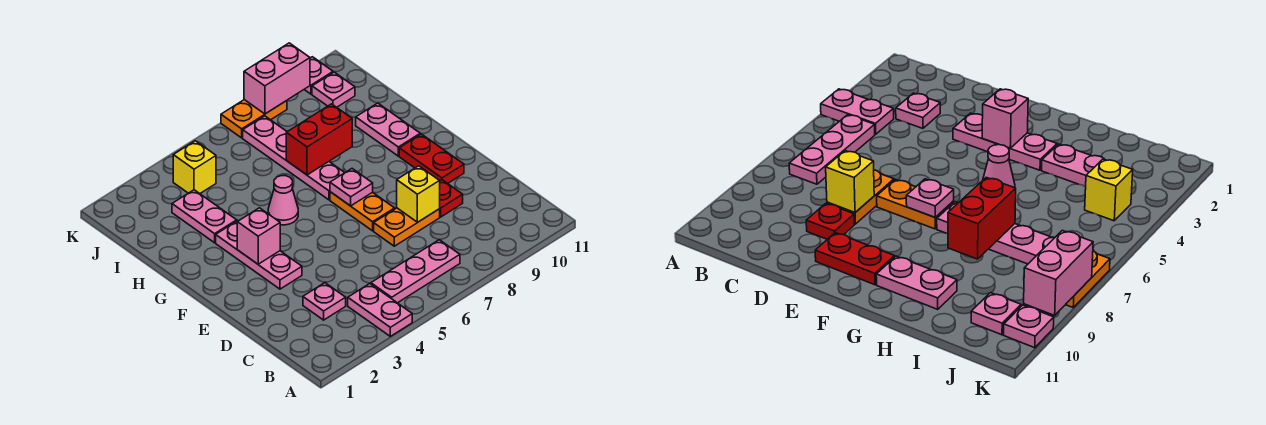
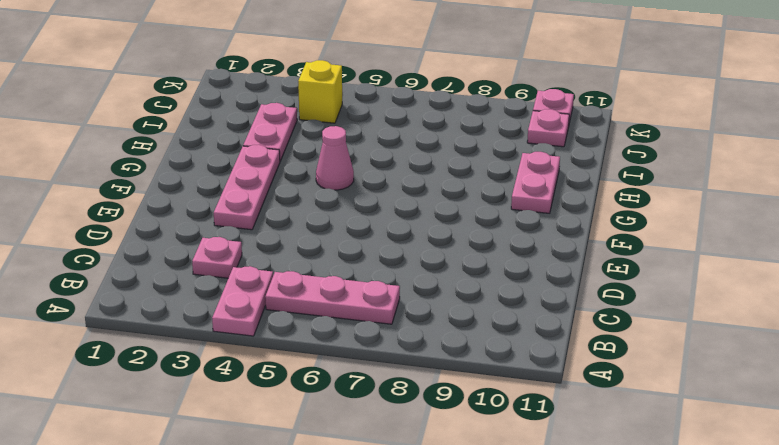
none -> orange plate D7:D8 level 1
none -> red plate D9 level 1
none -> orange plate E7:F7 level 1

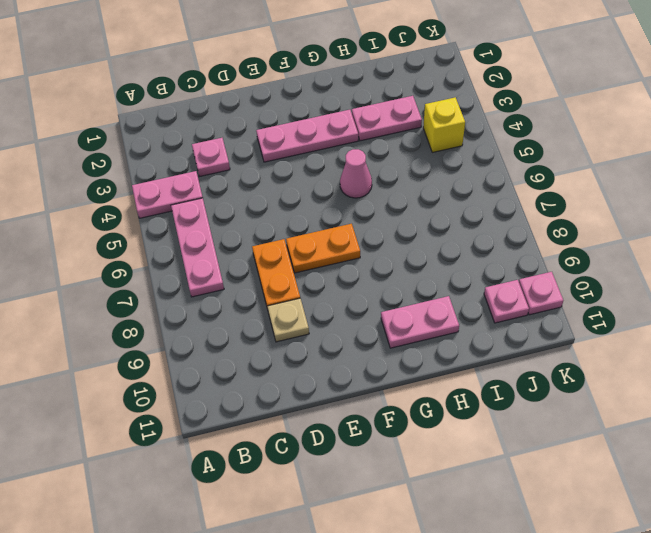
tan plate D9 level 1 -> red plate D9 level 1
none -> red plate E10:F10 level 1
none -> pink plate G7:J7 level 1
none -> orange plate K7:K8 level 1

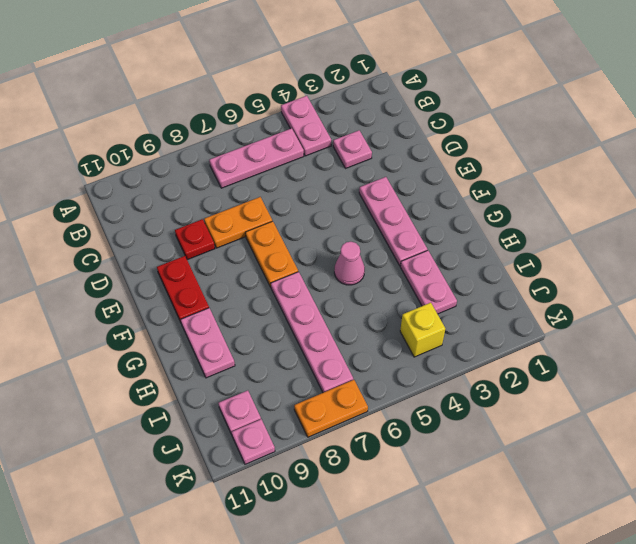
none -> yellow brick D8 level 2
none -> pink brick F3 level 2
none -> pink plate F7 level 2

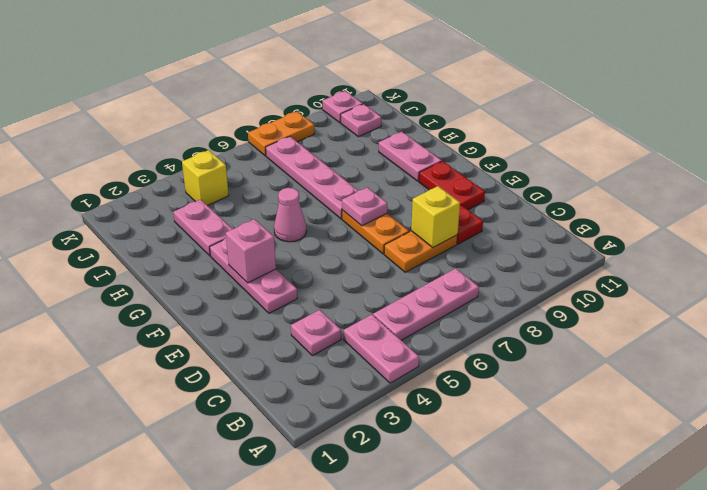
none -> red brick H7:H8 level 2
none -> pink brick K8:K9 level 2

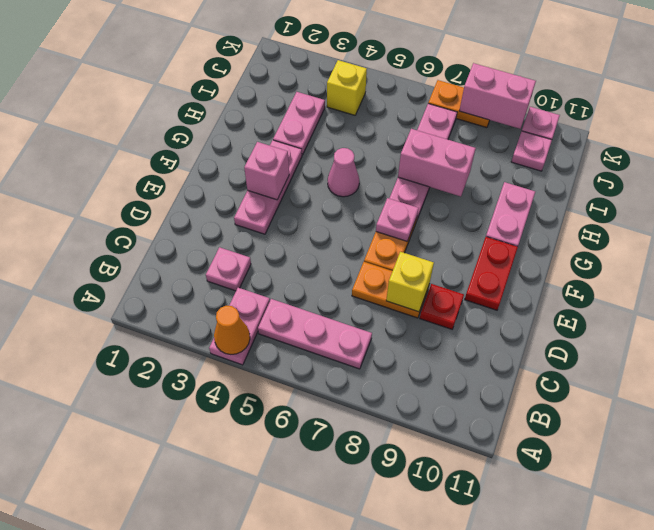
orange cone A4 level 2 -> none
pink brick H7:H8 level 2 -> red brick H7:H8 level 2

